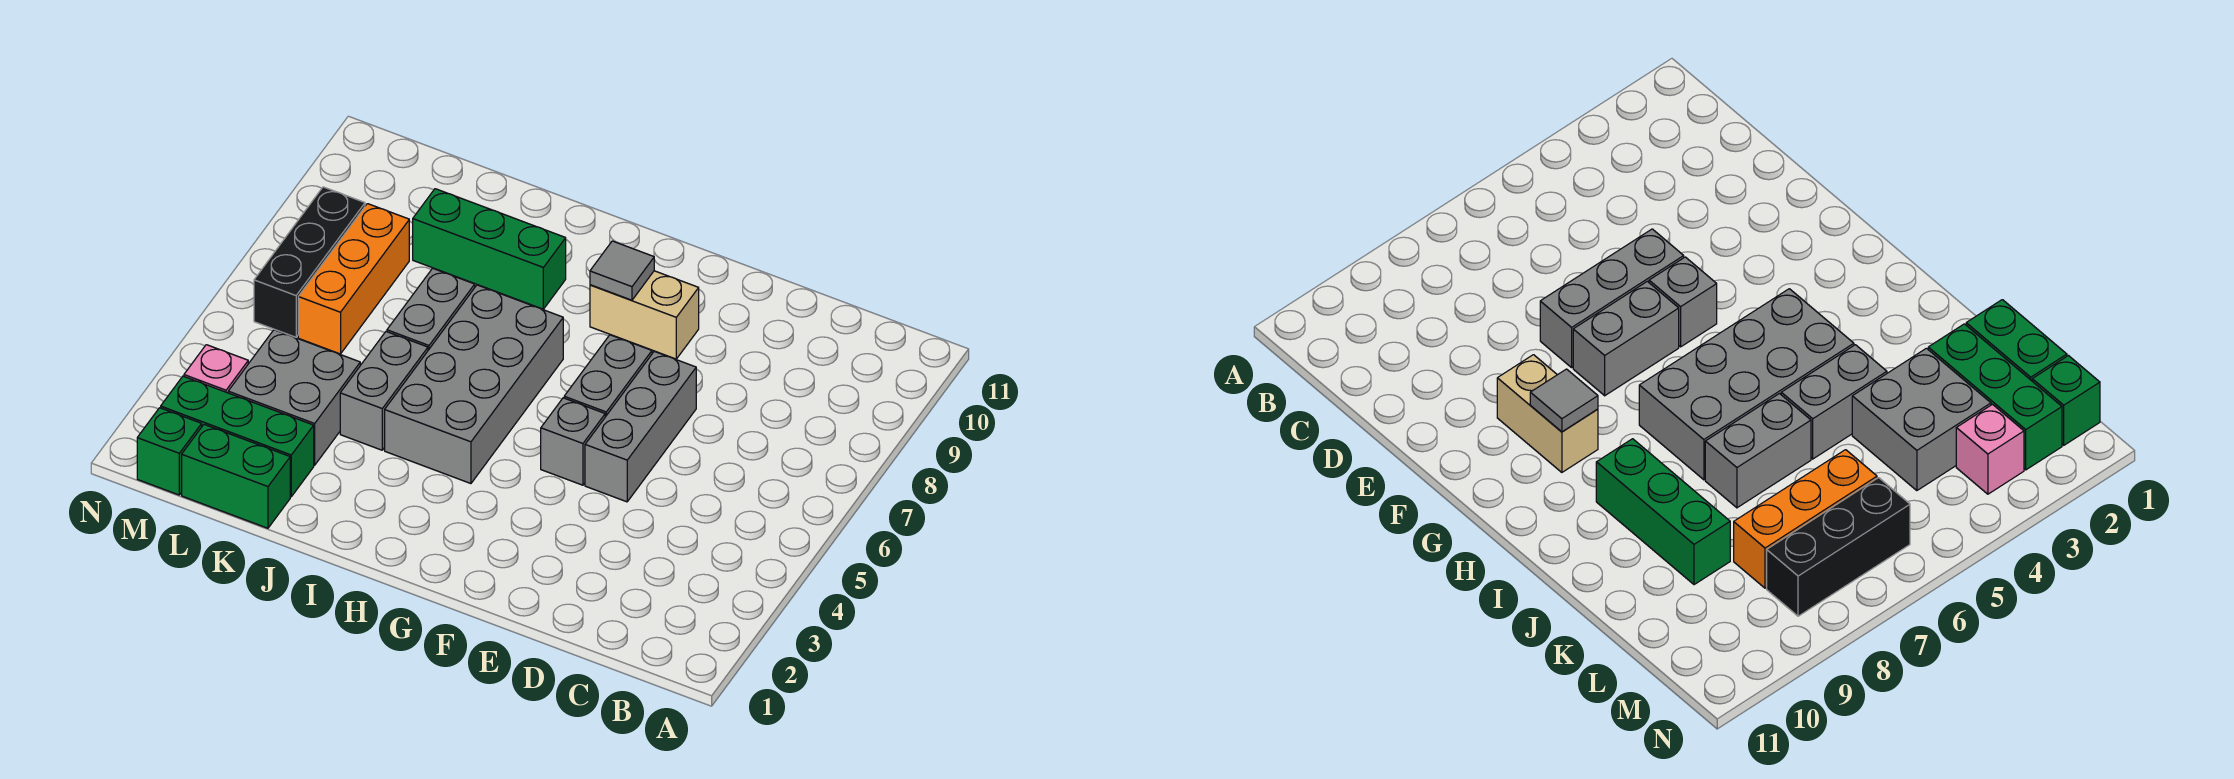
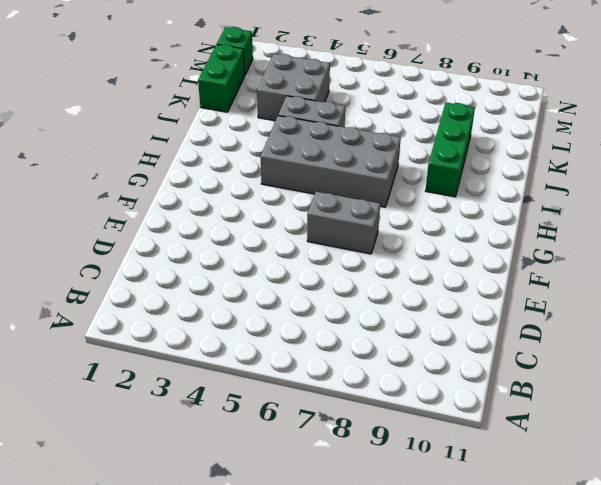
none -> grey brick E5:E7 level 1
none -> grey brick F5 level 1
none -> tan brick F9:G9 level 1

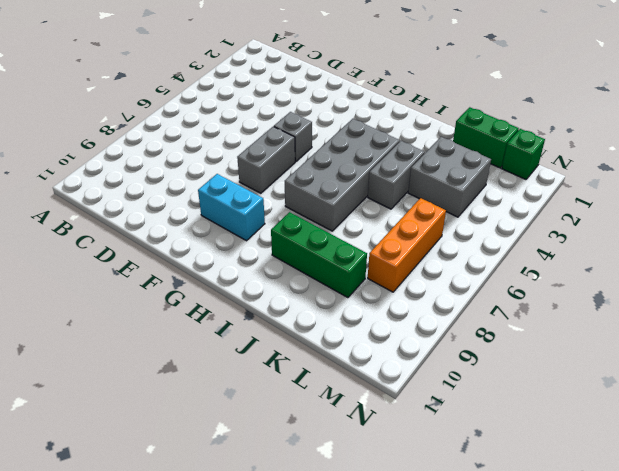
cyan brick F9:G9 level 1 -> tan brick F9:G9 level 1
none -> grey brick E5:E7 level 1
none -> grey brick J6:J7 level 1
none -> green brick K2:M2 level 1

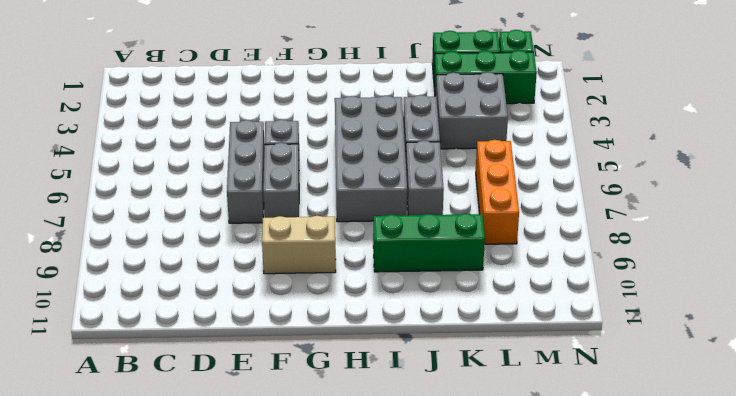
none -> pink brick M3 level 1
none -> black brick M6:M8 level 1
none -> grey tile G9 level 2

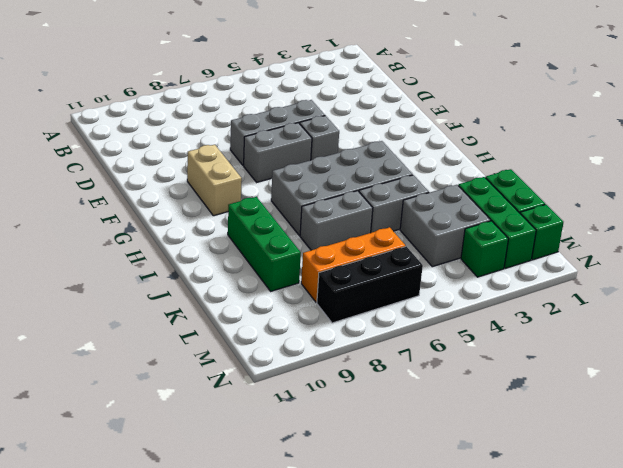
green brick M3 level 1 -> pink brick M3 level 1
none -> grey tile G9 level 2

